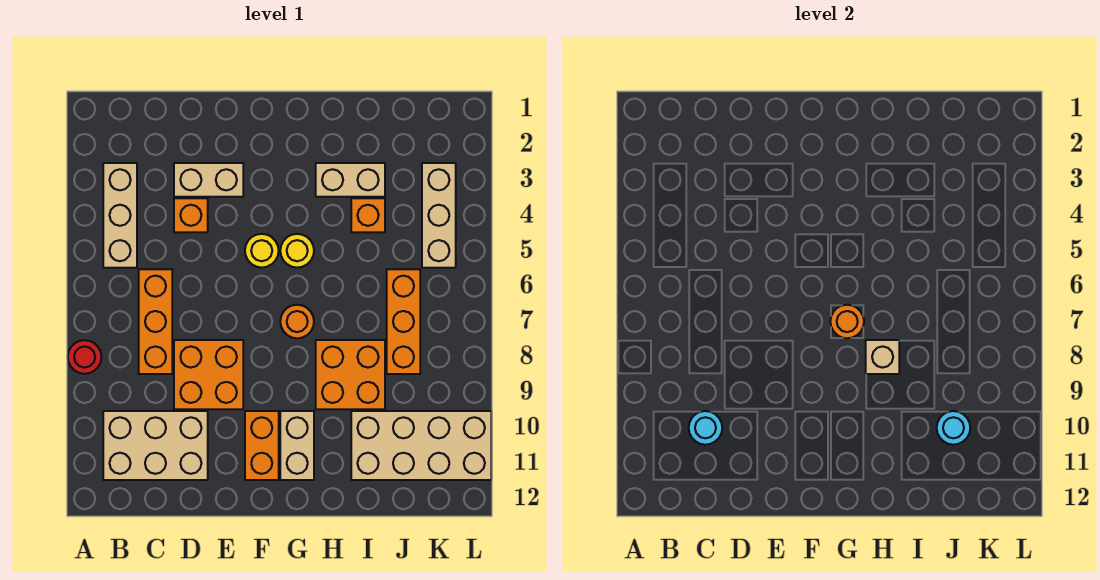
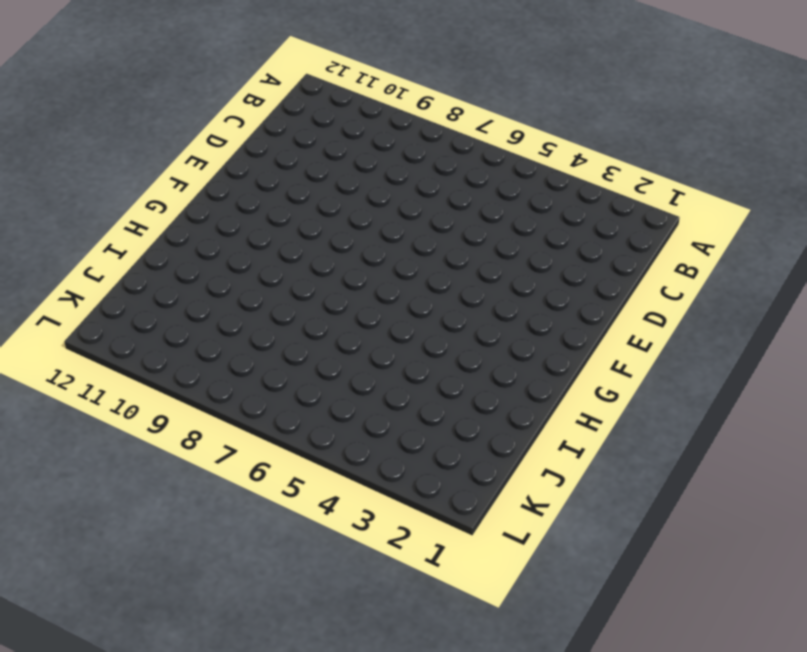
none -> red round brick A8 level 1
none -> tan brick B3:B5 level 1
none -> tan brick B10:D11 level 1

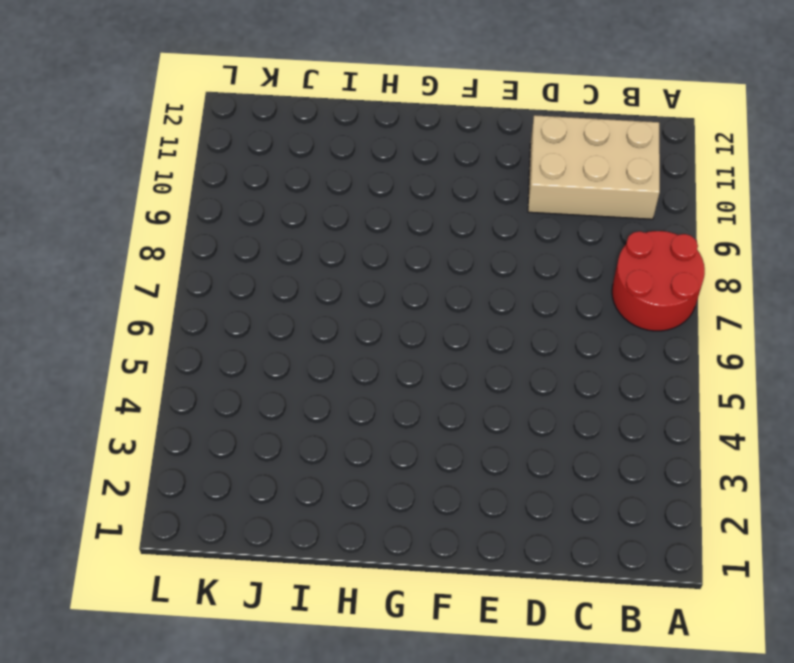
red round brick A7:B8 level 1 -> red round brick A8 level 1
none -> tan brick B3:B5 level 1
none -> orange brick C6:C8 level 1
none -> tan brick D3:E3 level 1

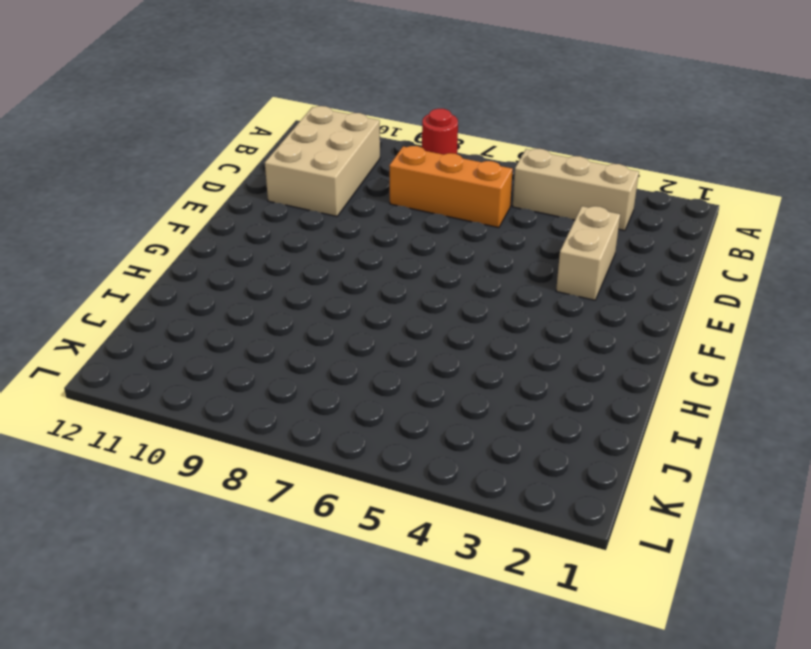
none -> orange brick D4 level 1
none -> orange brick D8:E9 level 1
none -> yellow round brick F5 level 1

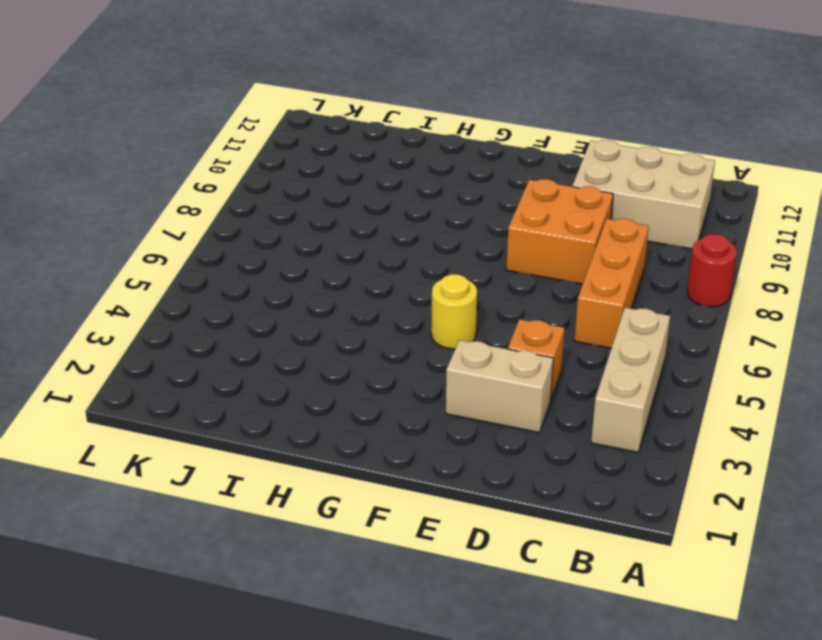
none -> orange brick F10:F11 level 1
none -> yellow round brick G5 level 1
none -> orange round brick G7 level 1

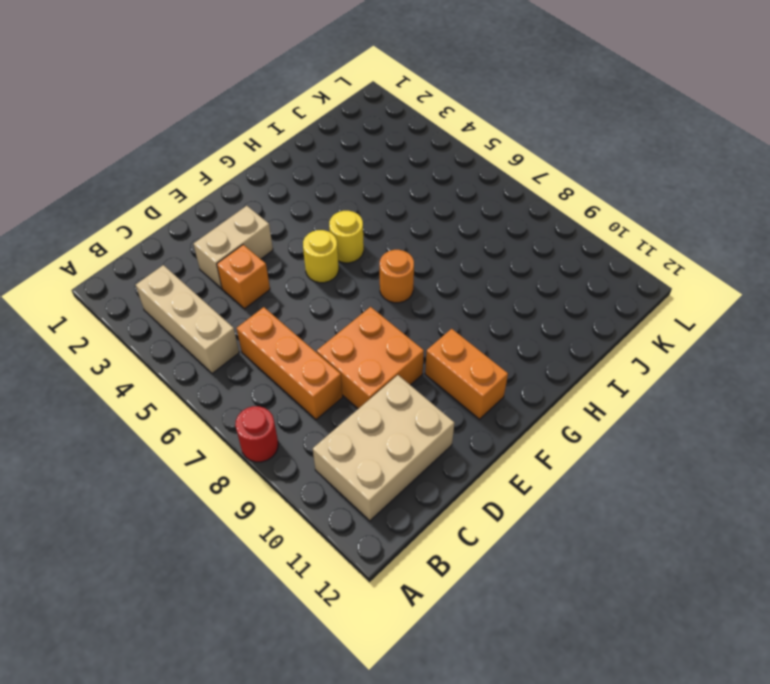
none -> tan brick G10:G11 level 1
none -> tan brick H3:I3 level 1
none -> orange brick H8:I9 level 1

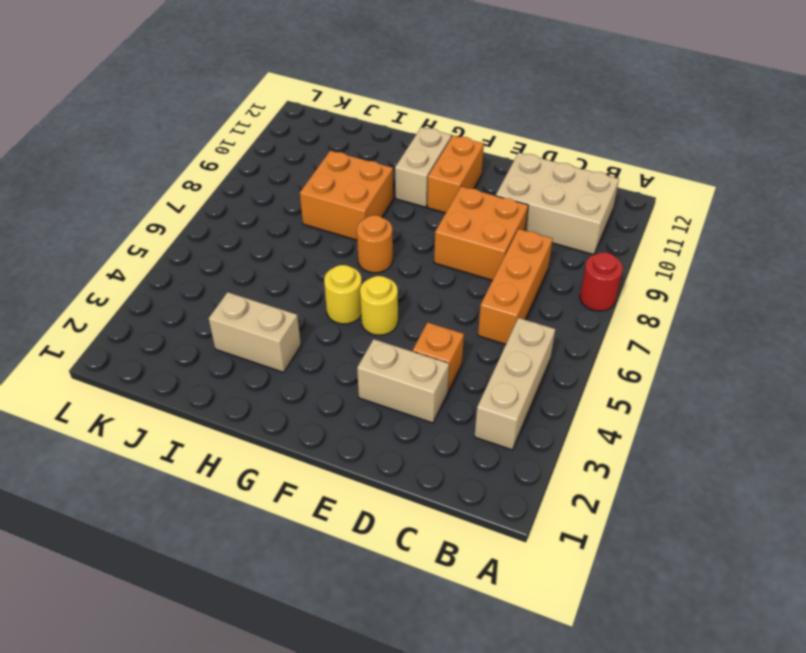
none -> orange brick I4 level 1
none -> tan brick I10:L11 level 1
none -> orange brick J6:J8 level 1

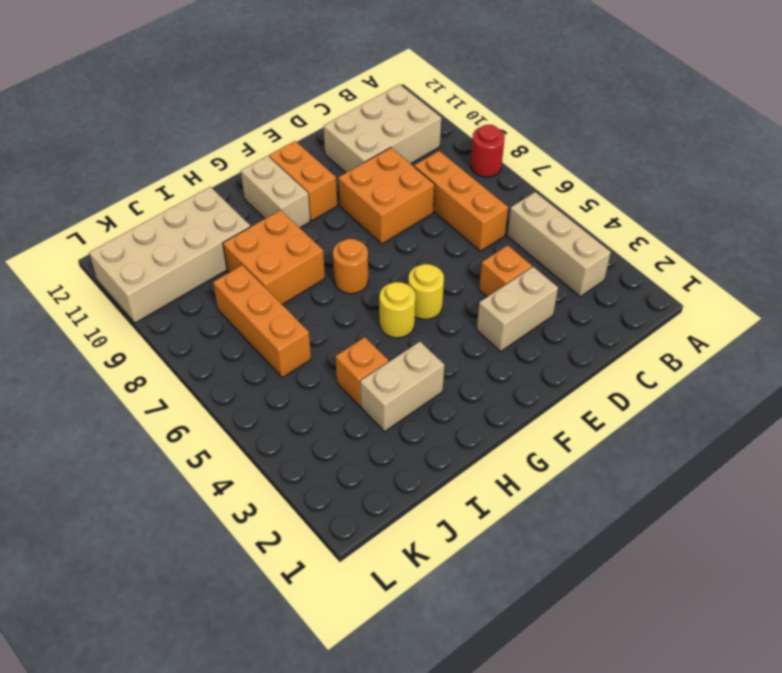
none -> tan brick K3:K5 level 1
none -> cyan round brick C10 level 2
none -> orange round brick G7 level 2

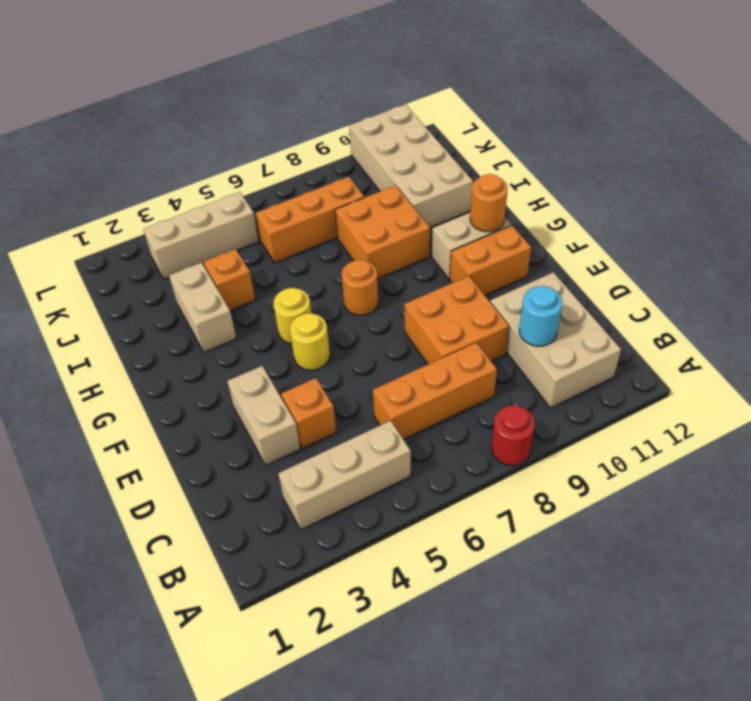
orange round brick G11 level 2 -> orange round brick G7 level 2
none -> tan brick H8 level 2
none -> cyan round brick J10 level 2

